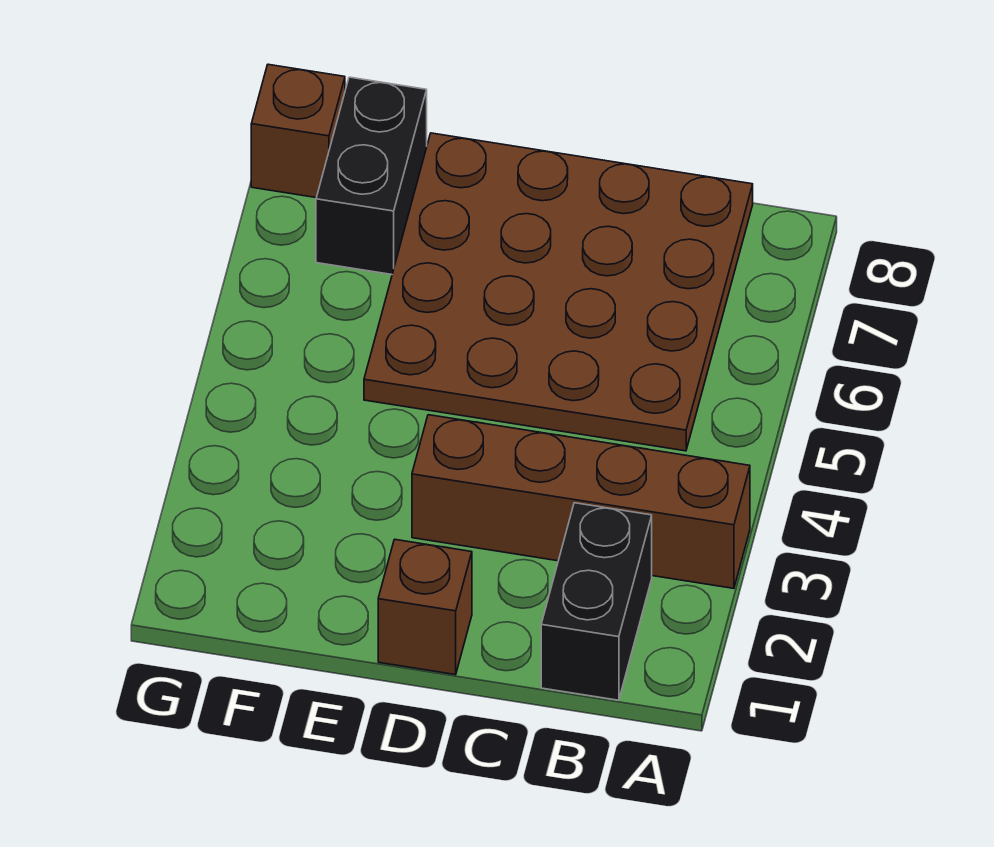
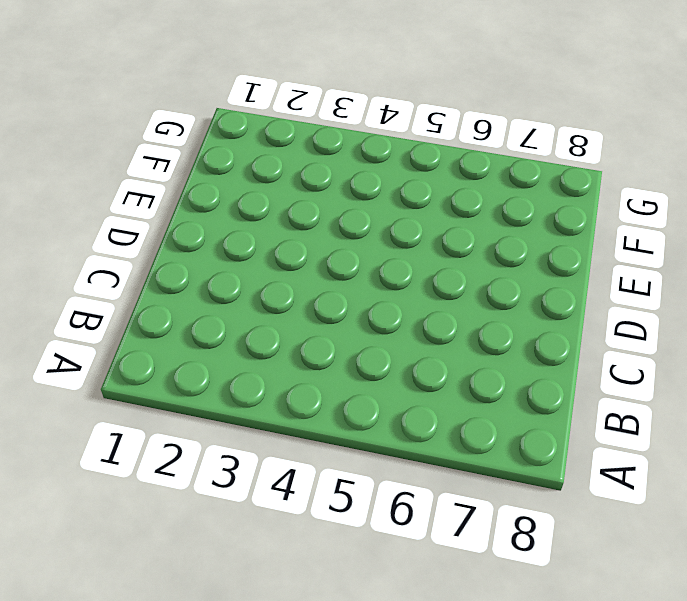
none -> brown brick A3:D3 level 1
none -> black brick B1:B2 level 1

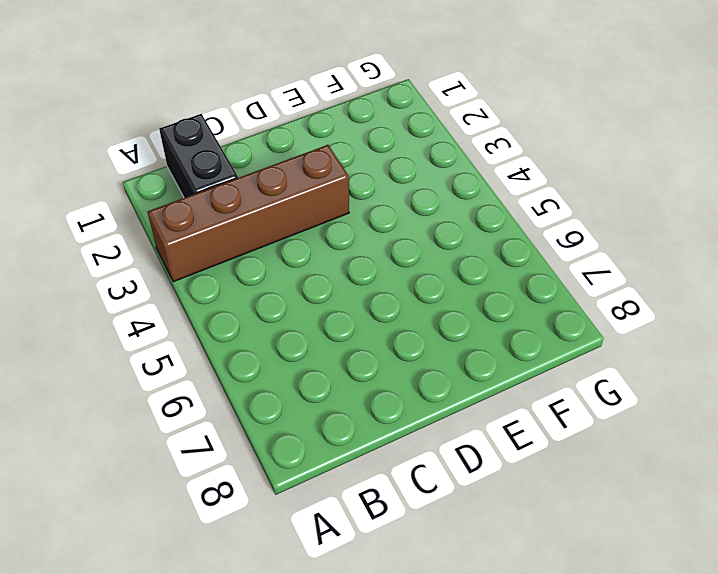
none -> brown plate B5:E8 level 1
none -> brown brick D1 level 1

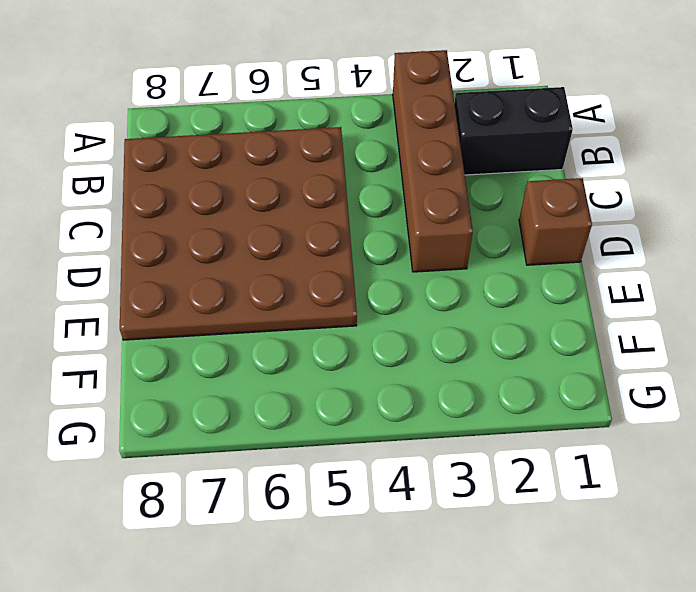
none -> black brick F7:F8 level 1
none -> brown brick G8 level 1

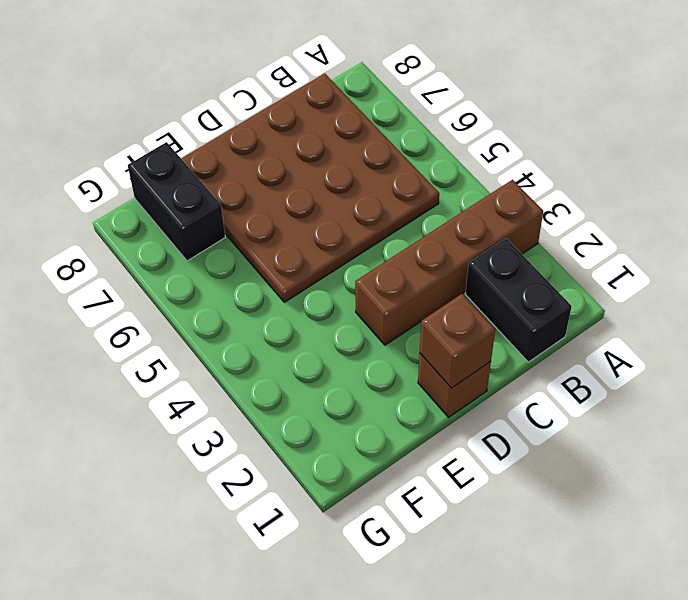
brown brick D1 level 2 -> brown brick G8 level 1

